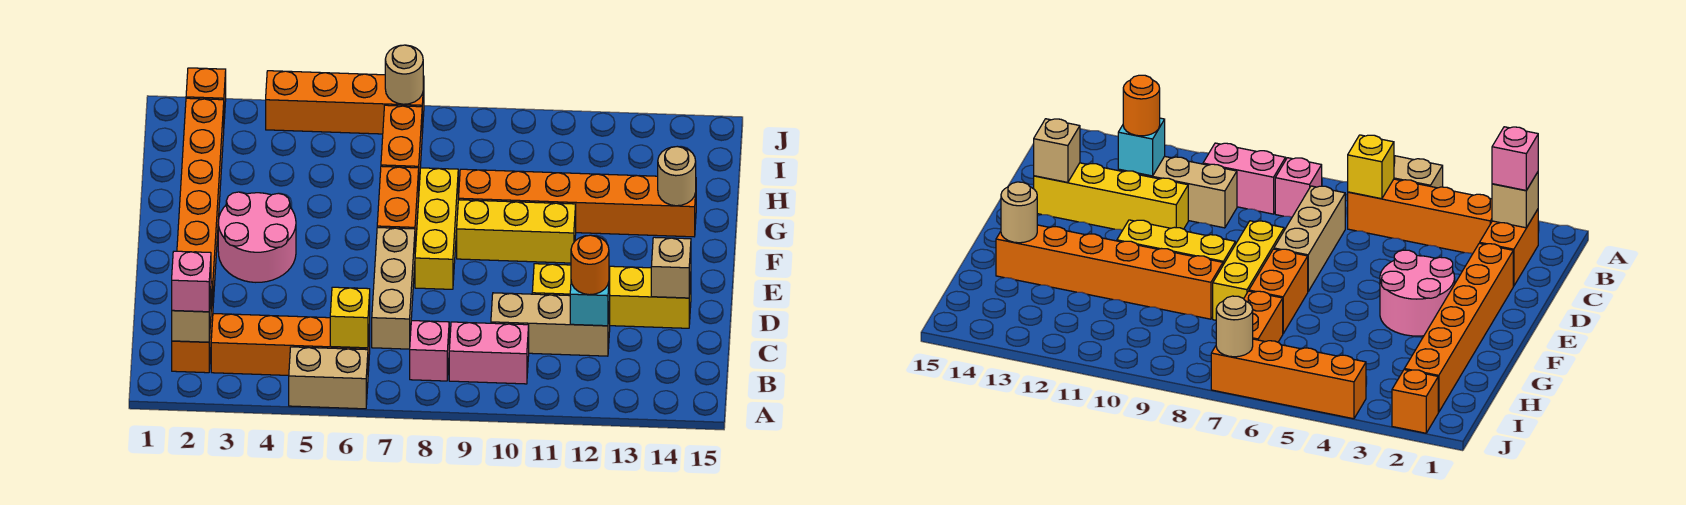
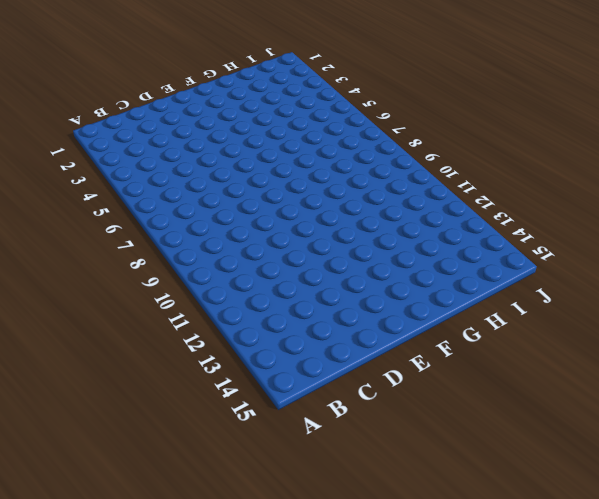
none -> tan brick A5:A6 level 1
none -> orange brick B2:C2 level 1
none -> orange brick B3:B6 level 1

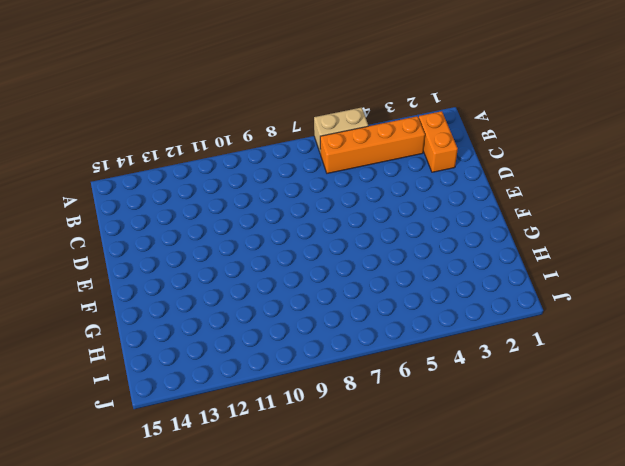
none -> pink brick B8 level 1
none -> pink brick B9:B10 level 1
none -> tan brick C7:E7 level 1

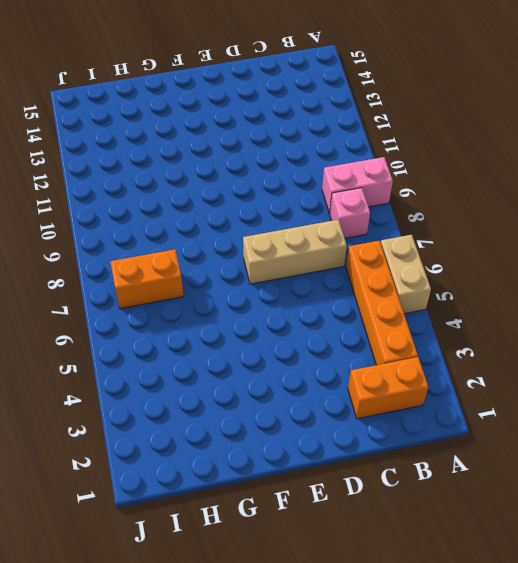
pink brick A9:B9 level 1 -> pink brick B9:B10 level 1
none -> tan brick C10:C12 level 1
none -> orange brick D2:I2 level 1
none -> yellow brick D11:D14 level 1

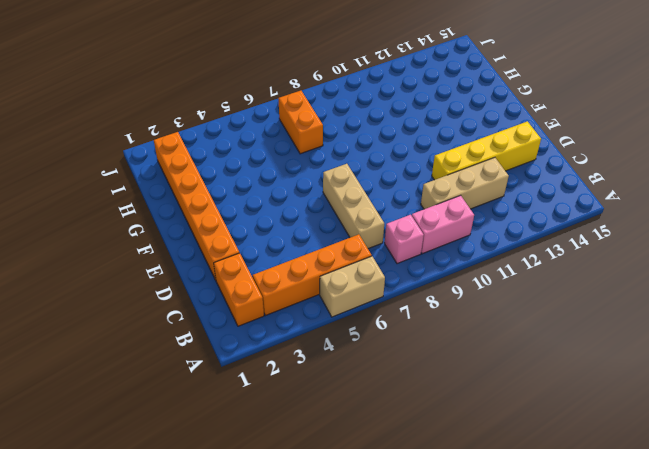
none -> pink round brick E3:F4 level 1
none -> yellow brick E8:G8 level 1
none -> orange brick F7:G7 level 1

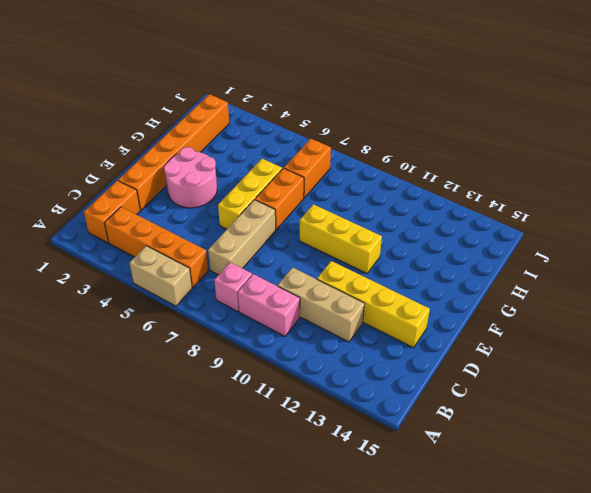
yellow brick E6:G6 level 1 -> yellow brick E8:G8 level 1
none -> orange brick G9:G14 level 1
none -> orange brick J2 level 1
none -> orange brick J4:J7 level 1

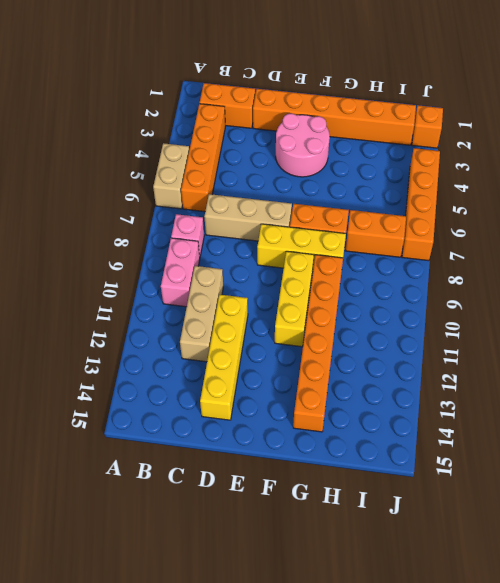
none -> tan brick B2 level 2
none -> yellow brick B6 level 2
none -> cyan brick C12 level 2

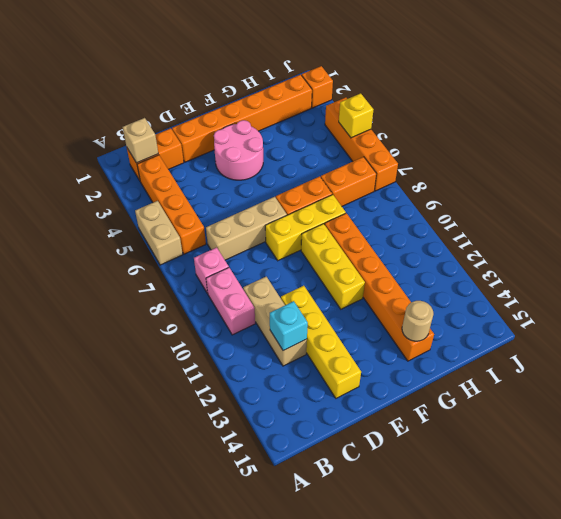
yellow brick J5 level 2 -> yellow brick B6 level 2
none -> tan brick D14 level 2
none -> tan round brick J7 level 2
none -> pink brick B2 level 3

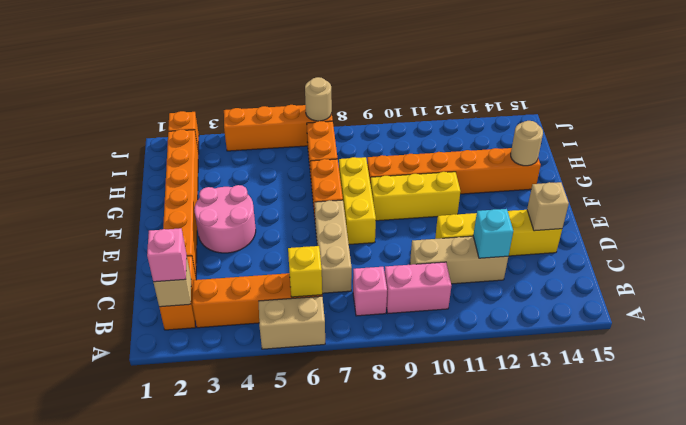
none -> orange round brick C12 level 3

